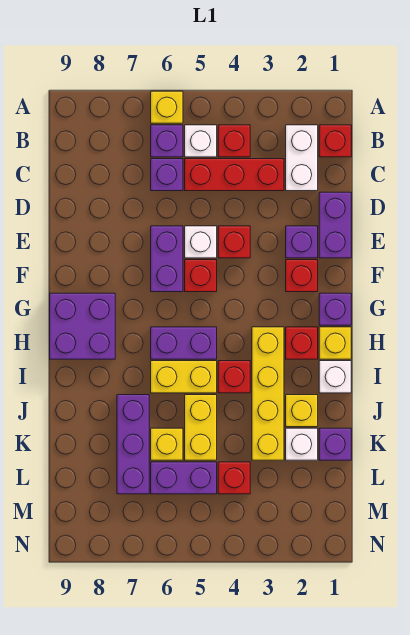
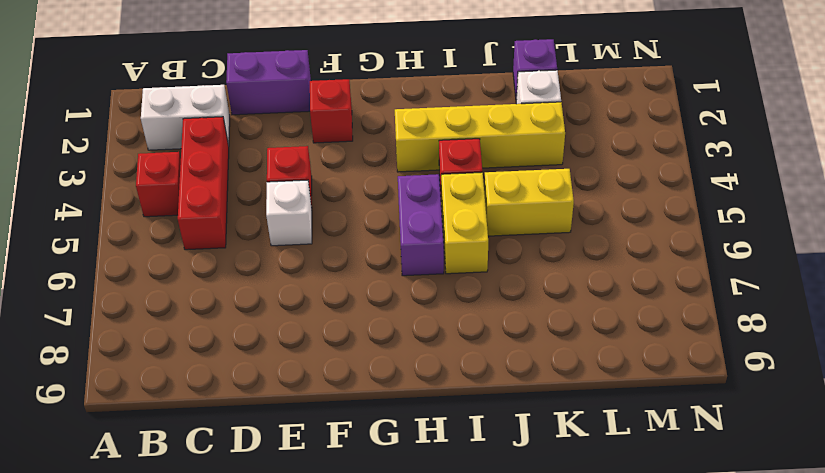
none -> yellow brick A6 level 1
none -> red brick B1 level 1
none -> white brick B5 level 1
none -> purple brick B6 level 1

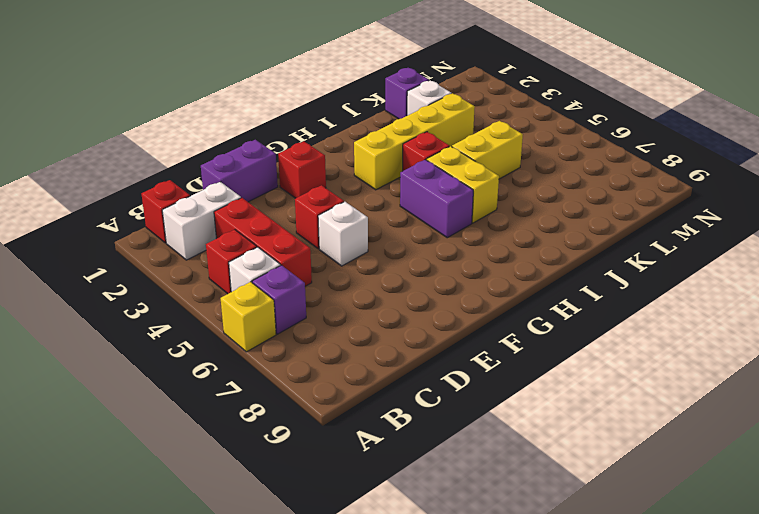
none -> purple brick C6 level 1
none -> purple brick E2 level 1
none -> purple brick E6:F6 level 1
none -> red brick F5 level 1

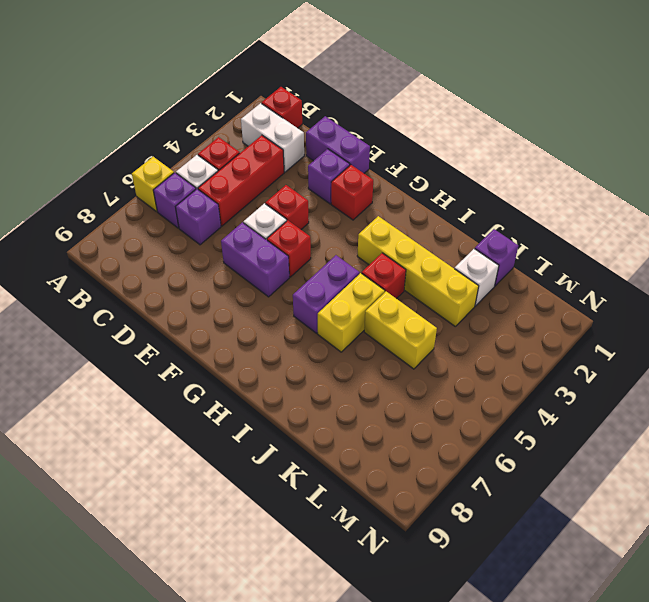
none -> purple brick G1 level 1
none -> purple brick G8:H9 level 1
none -> yellow brick H1 level 1
none -> red brick H2 level 1

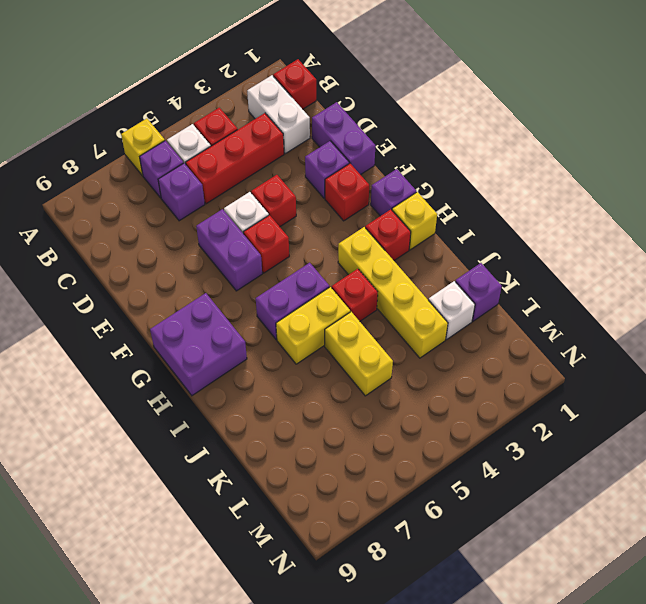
none -> white brick I1 level 1
none -> yellow brick J2 level 1
none -> purple brick J7:L7 level 1
none -> yellow brick K6 level 1

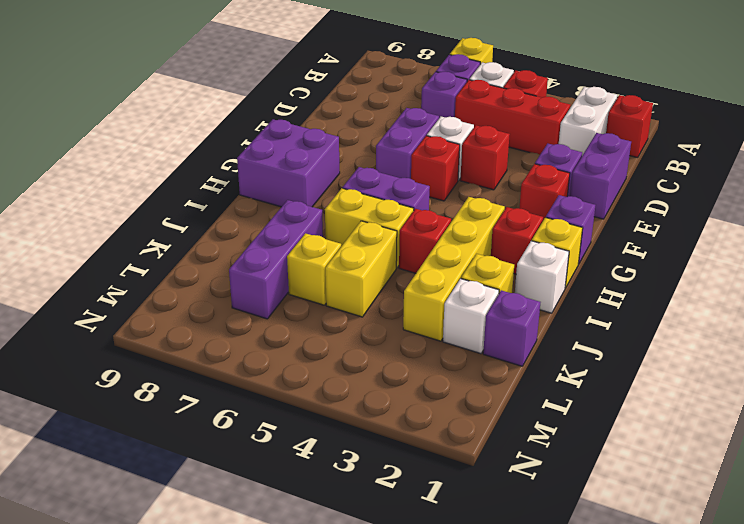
none -> red brick L4 level 1
none -> purple brick L5:L6 level 1

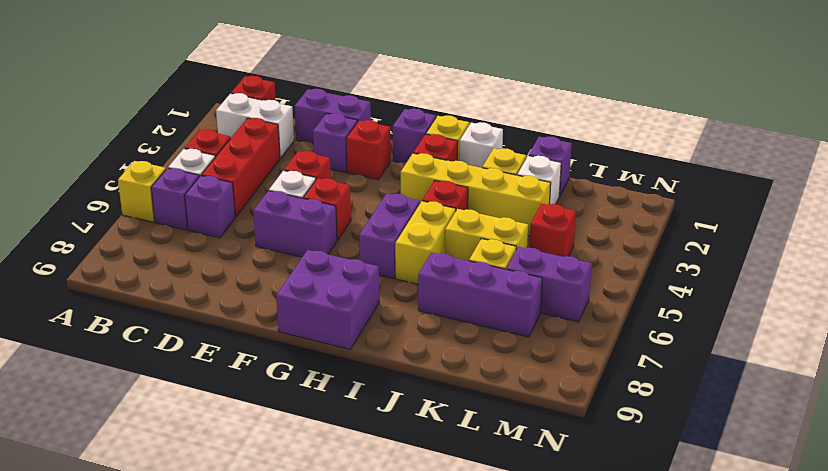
purple brick L6:M6 level 1 -> purple brick L5:L6 level 1

